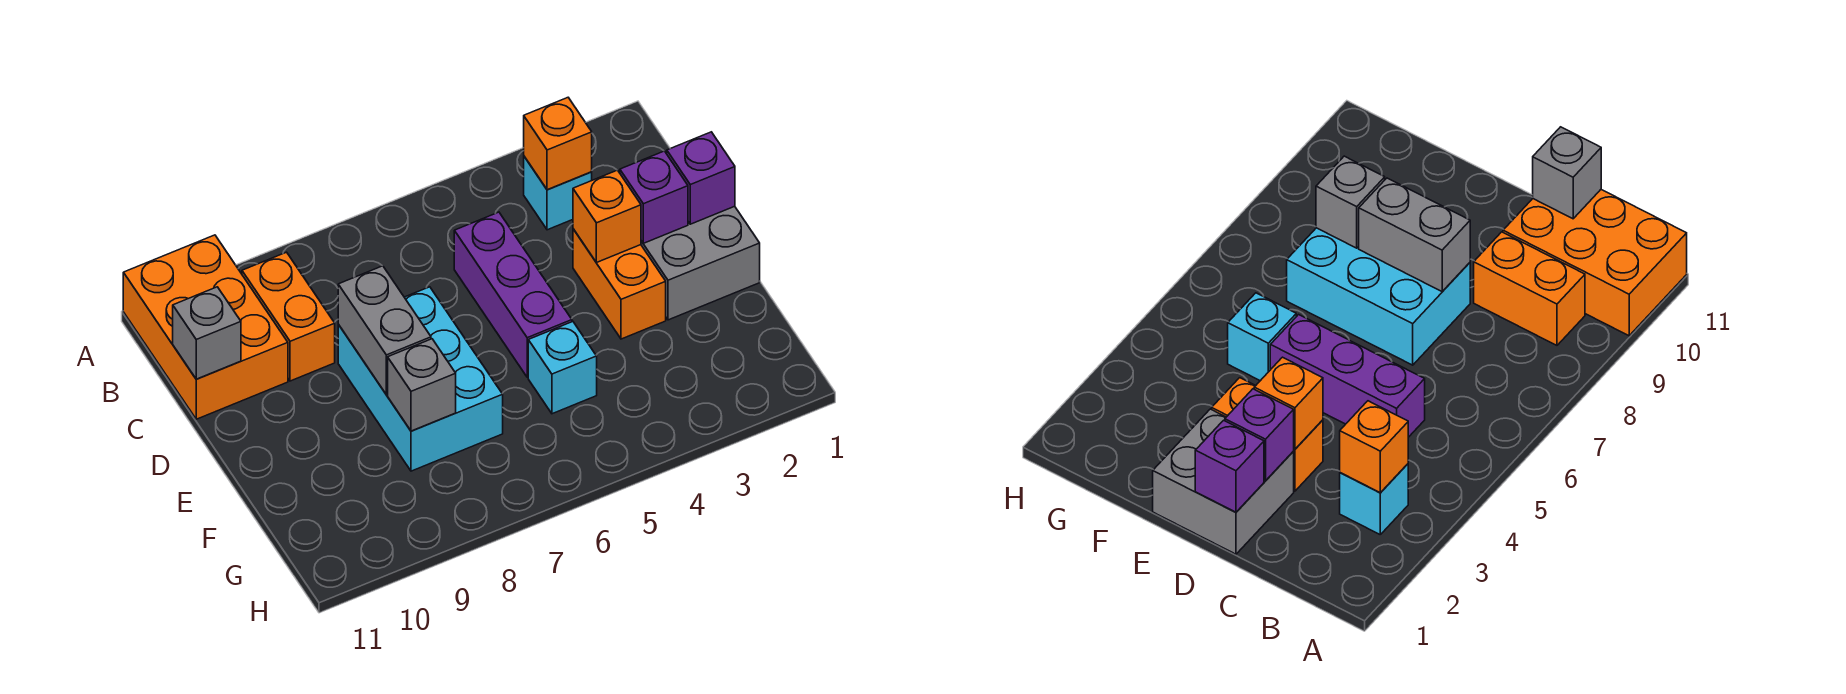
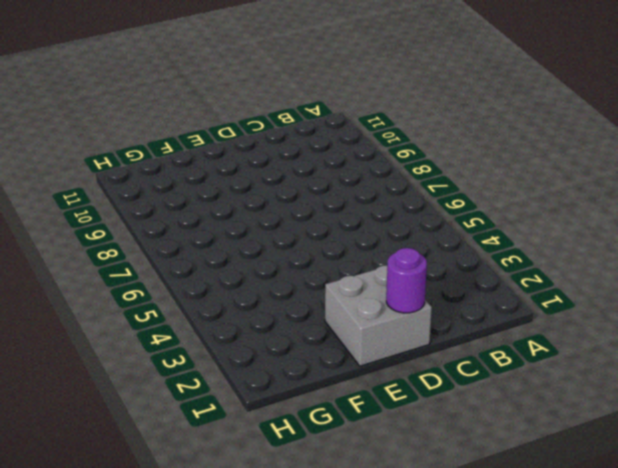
purple round brick D1 level 2 -> purple brick D1 level 2
none -> orange brick A10:C11 level 1
none -> cyan brick B3 level 1
none -> orange brick B9:C9 level 1

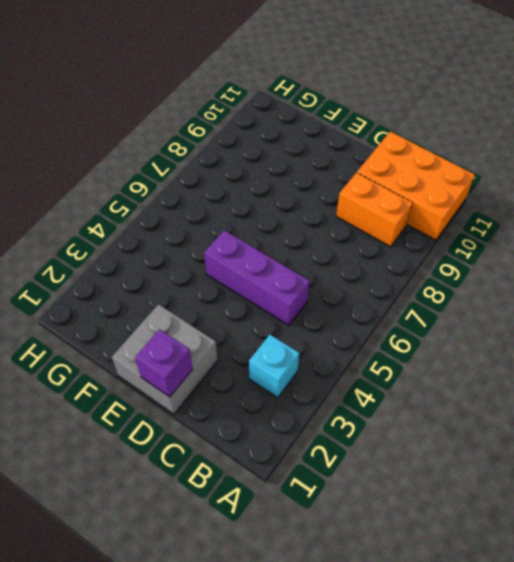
none -> orange brick D3:E3 level 1
none -> cyan brick D7:F8 level 1
none -> cyan brick F5 level 1

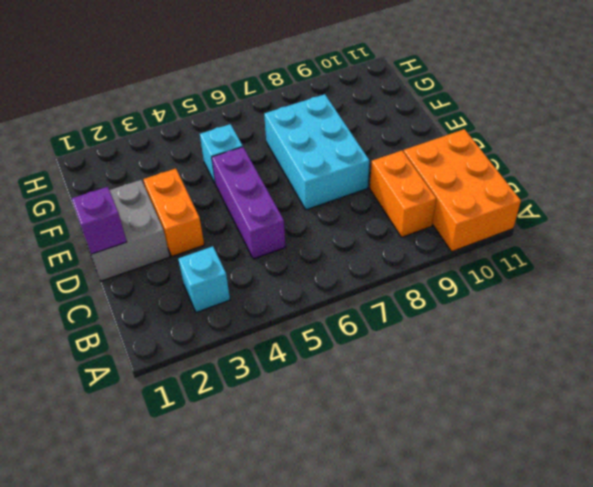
none -> orange brick B3 level 2
none -> grey brick C11 level 2
none -> purple brick D2 level 2

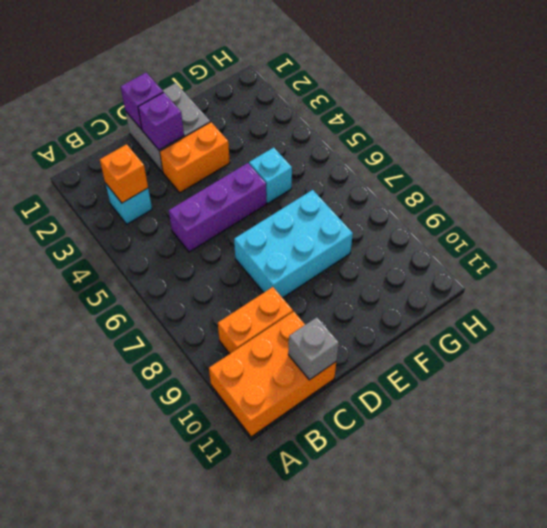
none -> orange brick D3 level 2
none -> grey brick D8:E8 level 2
none -> grey brick F8 level 2

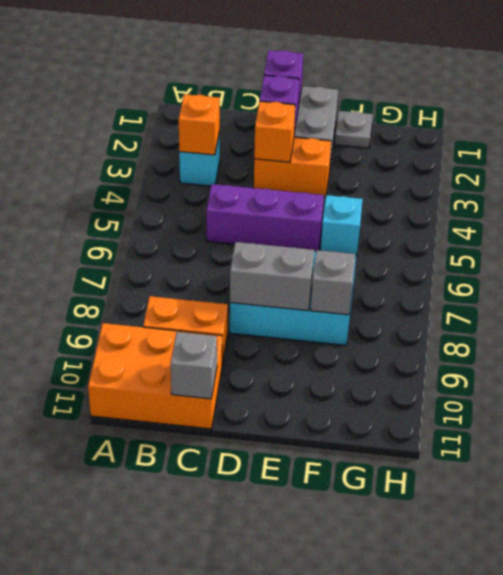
grey plate F1 level 1 -> none

